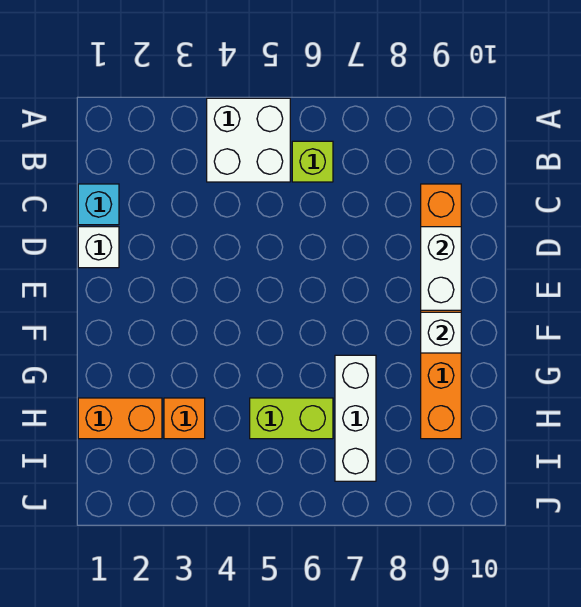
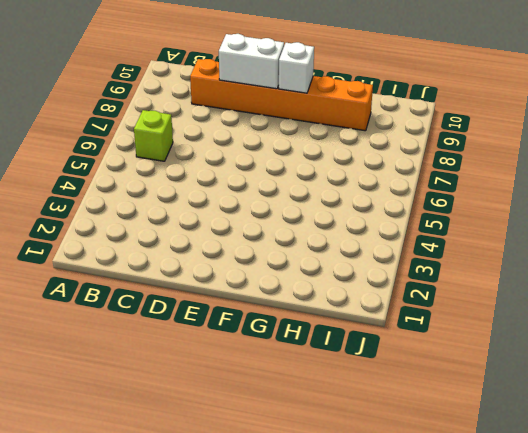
none -> white brick A4:B5 level 1
none -> cyan brick C1 level 1

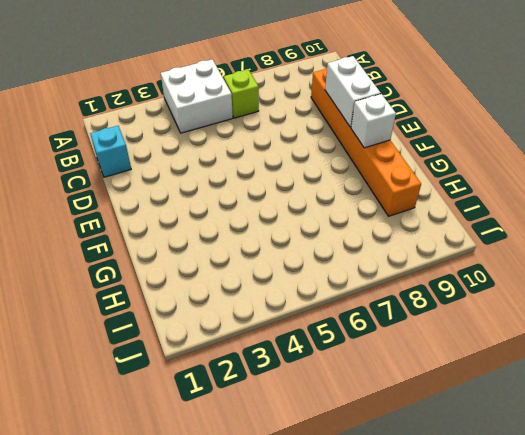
none -> white brick D1 level 1
none -> white brick G7:I7 level 1

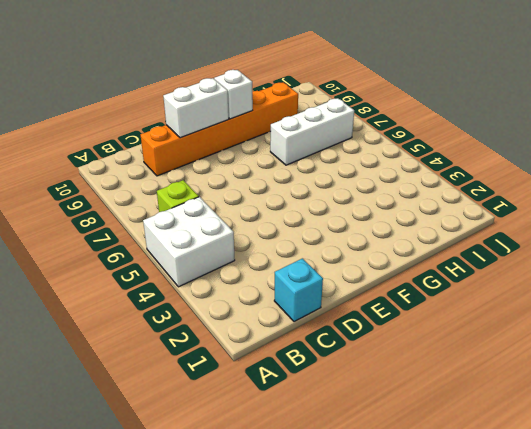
none -> white brick D1 level 1
none -> orange brick H1:H2 level 1

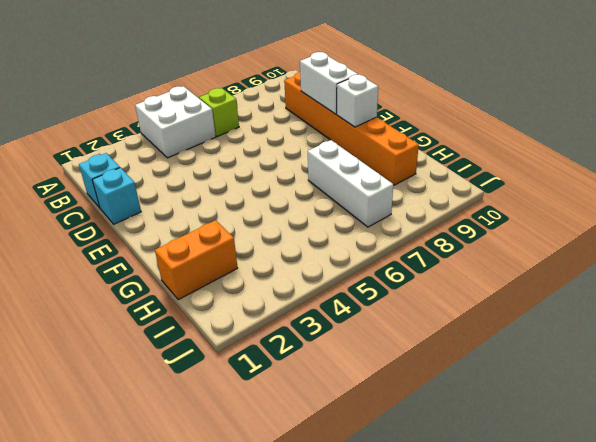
cyan brick D1 level 1 -> white brick D1 level 1
none -> orange brick H3 level 1
none -> lime brick H5:H6 level 1

